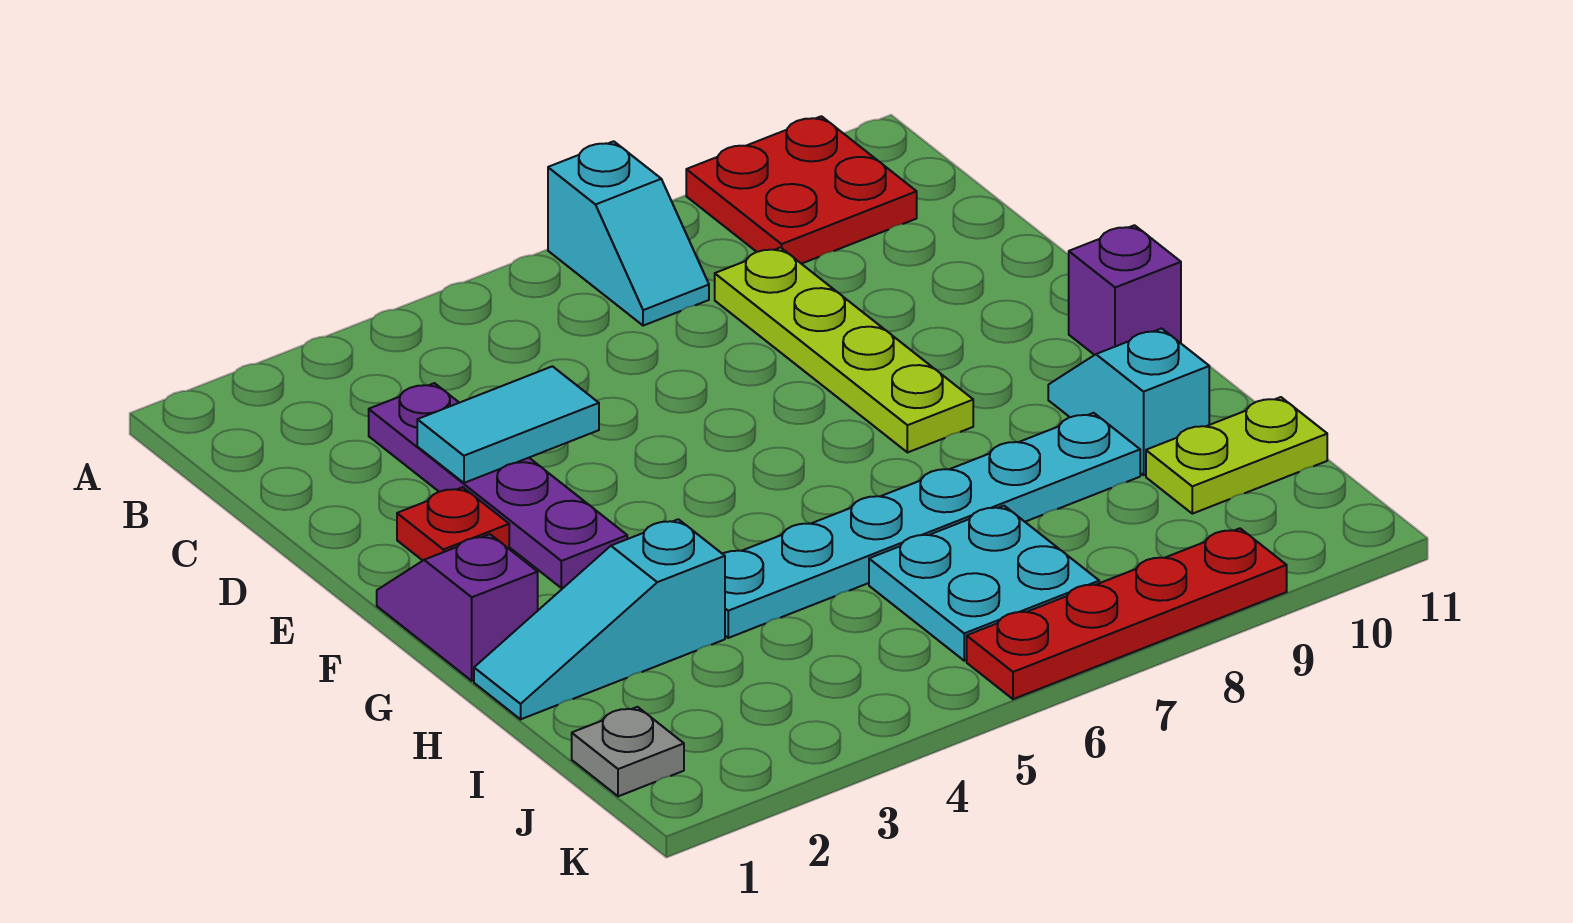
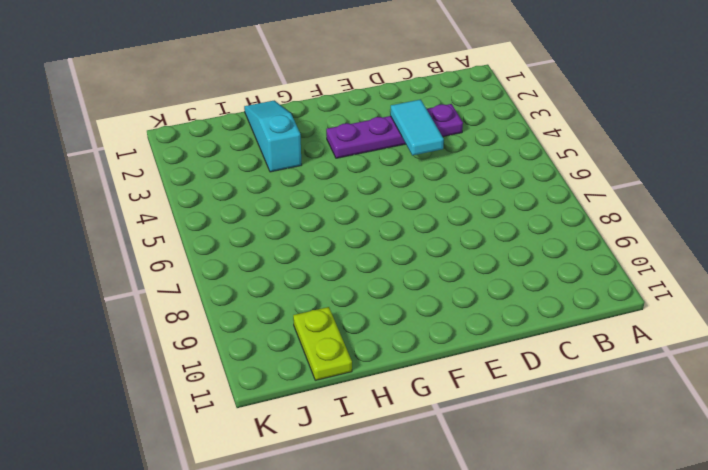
none -> cyan slope A7:B7 level 1 top A
none -> red plate A9:B10 level 1
none -> lime plate C8:F8 level 1

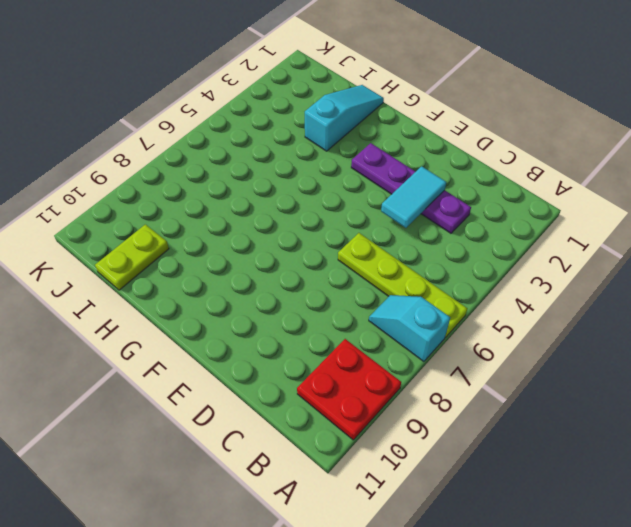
lime plate A6:D6 level 1 -> lime plate C8:F8 level 1
none -> red plate E2 level 1
none -> purple slope F1:G1 level 1 top G
none -> purple brick F11 level 1

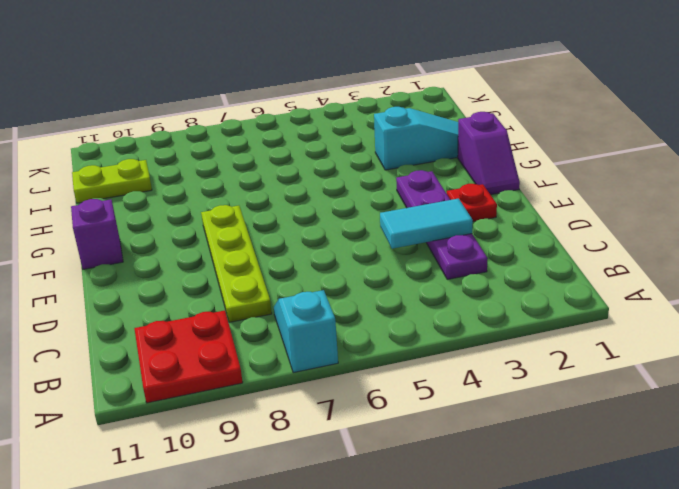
none -> cyan slope G10:H10 level 1 top H
none -> cyan plate H4:H9 level 1
none -> cyan plate I6:J7 level 1

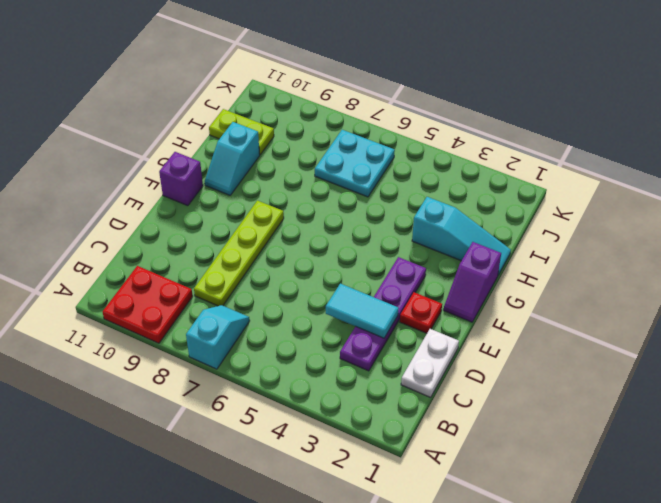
white plate C1:D1 level 1 -> none
none -> cyan plate H4:H9 level 1
none -> grey plate J1 level 1
none -> red plate K6:K9 level 1

